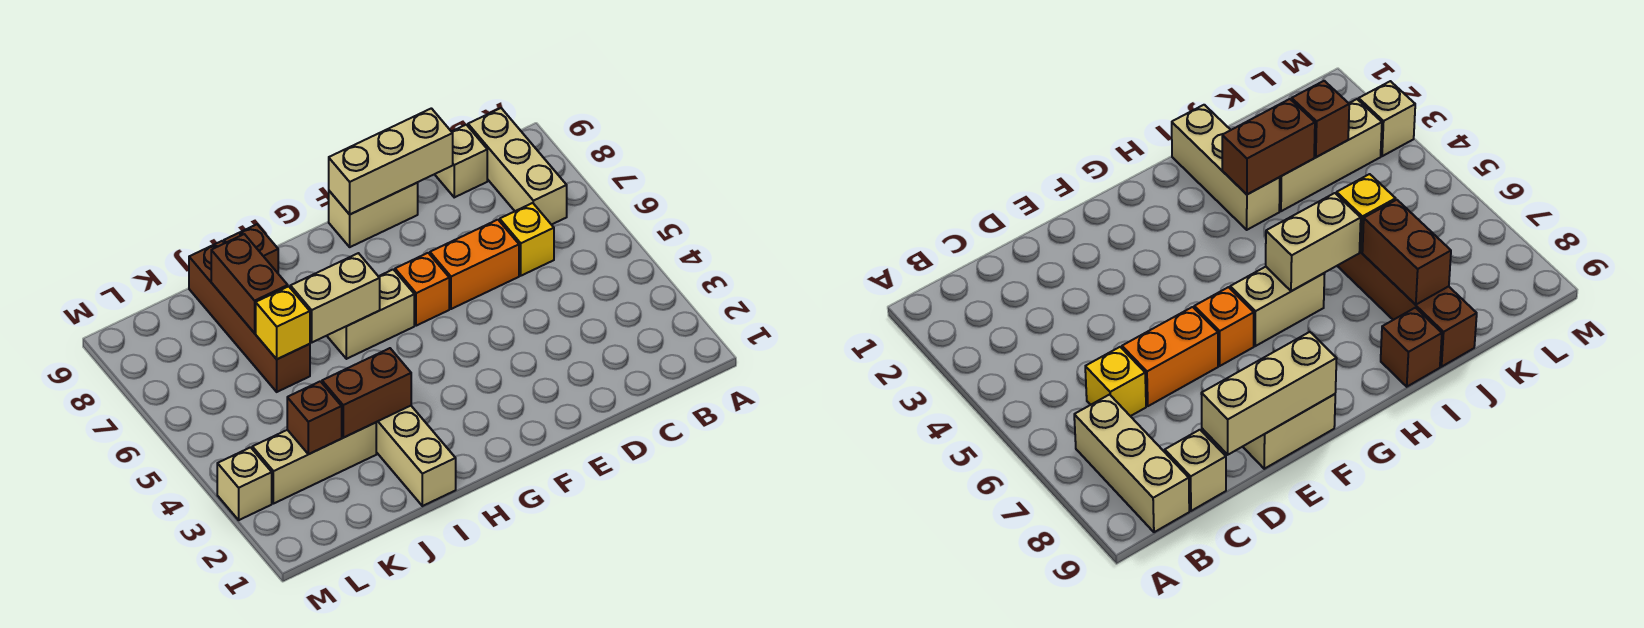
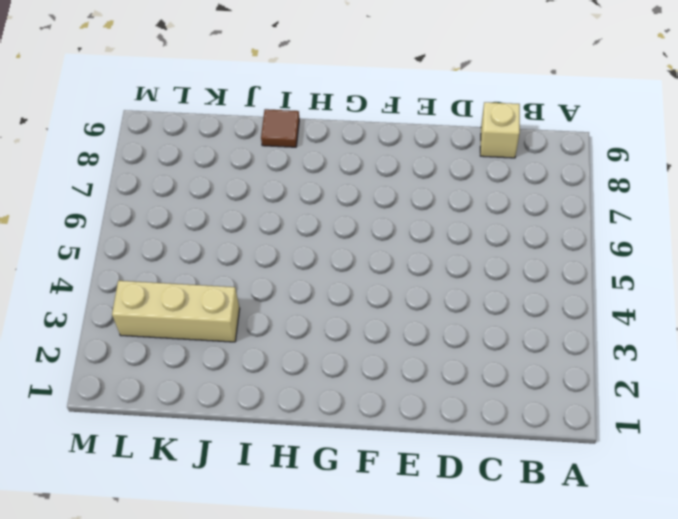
brown tile I9 level 1 -> brown brick I9 level 1
none -> tan brick B7:B9 level 1
none -> yellow brick C6 level 1
none -> orange brick D6:E6 level 1

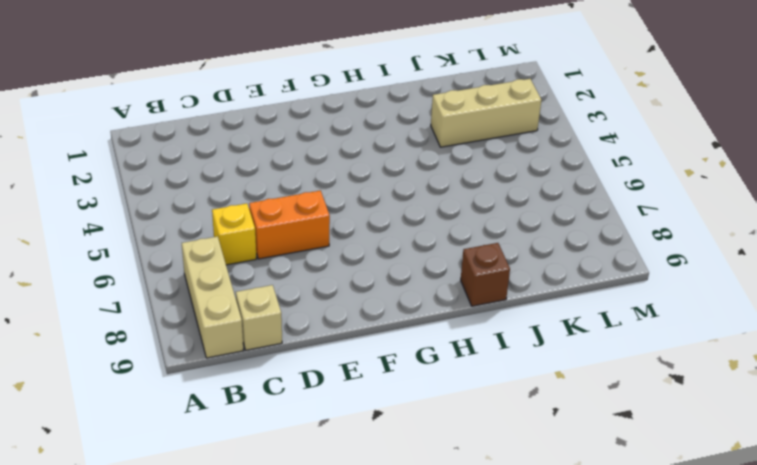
none -> tan brick E9:F9 level 1
none -> orange brick F6 level 1
none -> tan brick G6:H6 level 1

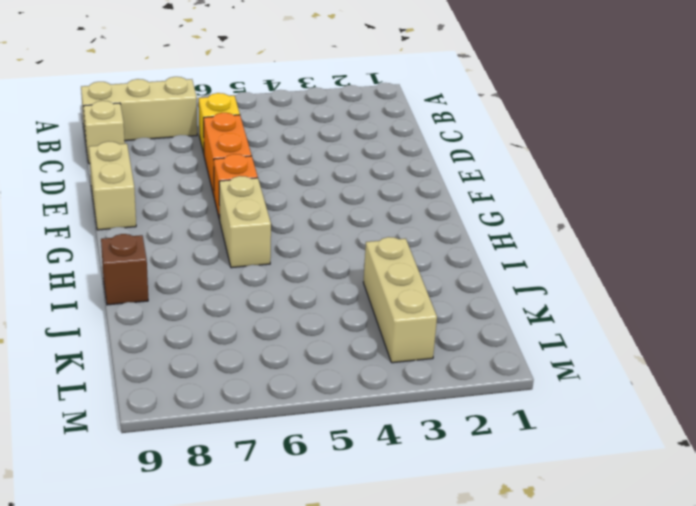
none -> tan brick I1:I3 level 1
none -> brown brick J6:J9 level 1
none -> tan brick M3 level 1

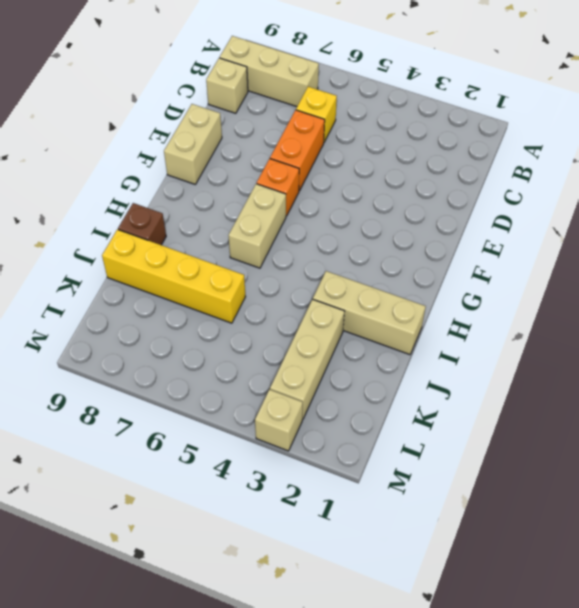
yellow brick J6:J9 level 1 -> brown brick J6:J9 level 1
none -> tan brick D9:F9 level 2
none -> tan brick H6:I6 level 2
none -> brown brick I3:J3 level 2

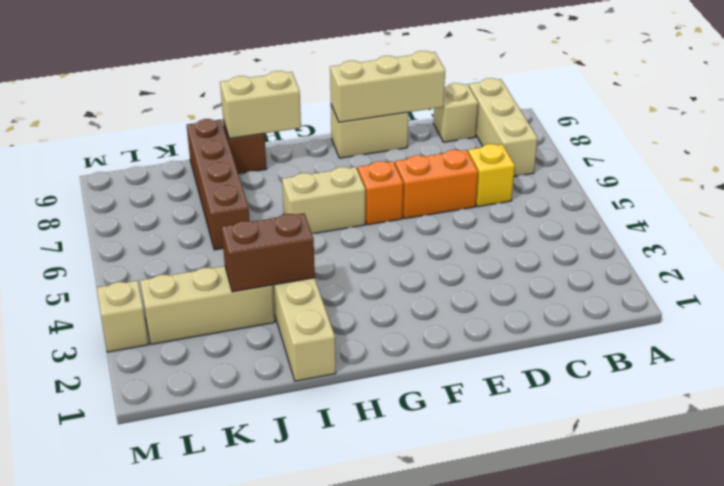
tan brick H9:I9 level 2 -> tan brick H6:I6 level 2
none -> yellow brick J6 level 2
none -> brown brick J7:J8 level 2
none -> brown brick K3 level 2

